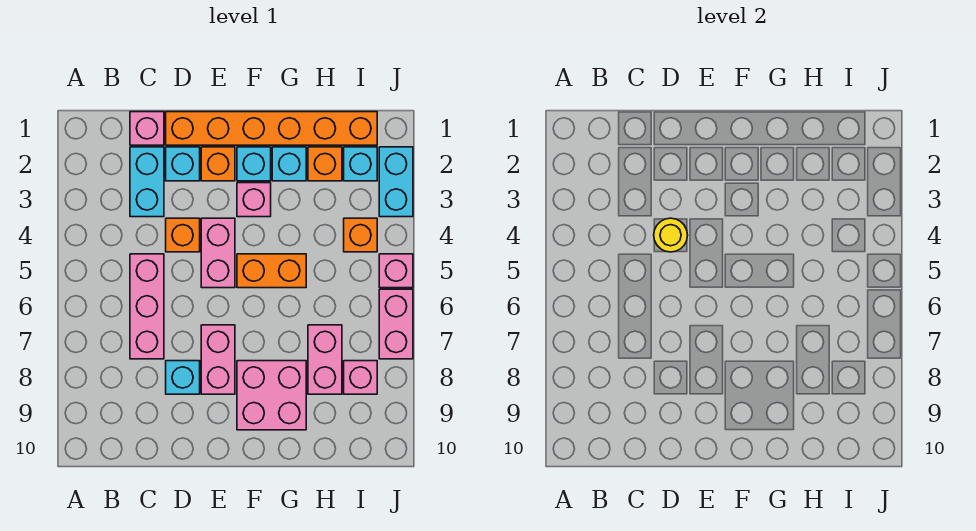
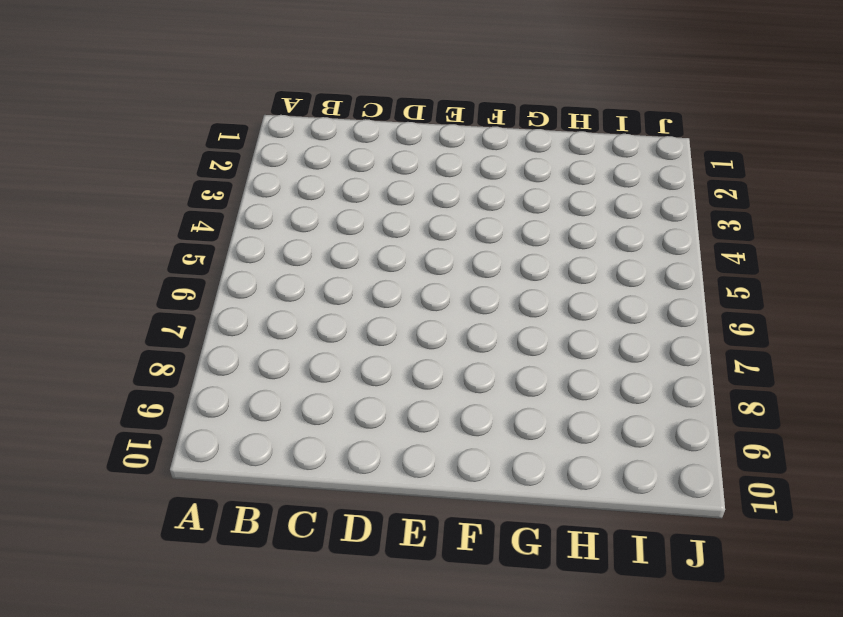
none -> pink brick C1 level 1
none -> cyan brick C2:C3 level 1
none -> pink brick C5:C7 level 1

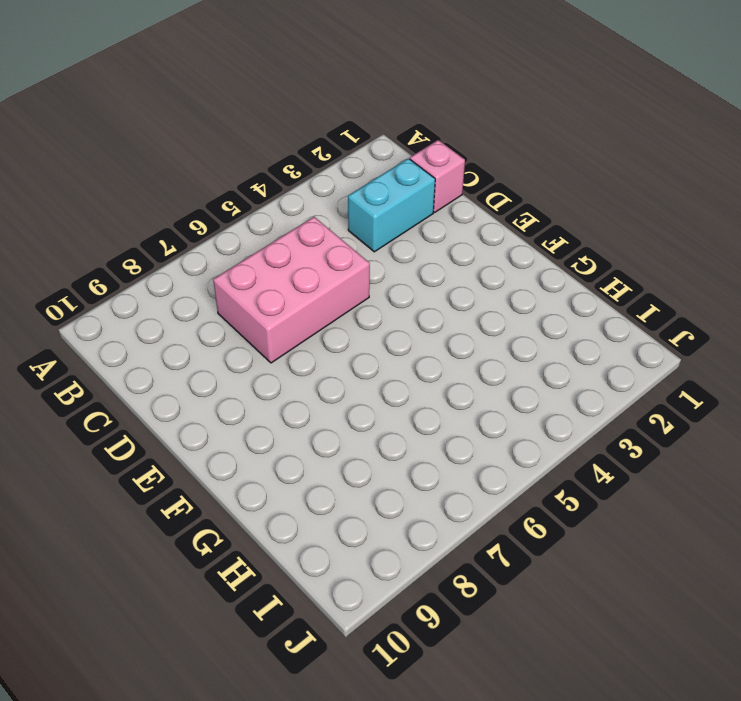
pink brick C5:D7 level 1 -> pink brick C5:C7 level 1
none -> orange brick D1:I1 level 1
none -> cyan brick D2 level 1
none -> orange brick D4 level 1

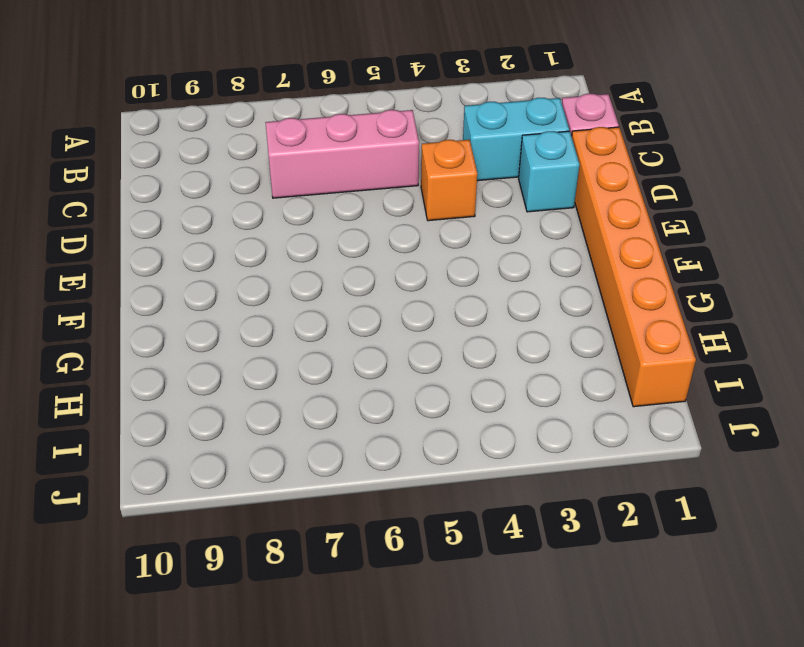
none -> cyan brick D8 level 1
none -> orange brick E2 level 1
none -> pink brick E4:E5 level 1

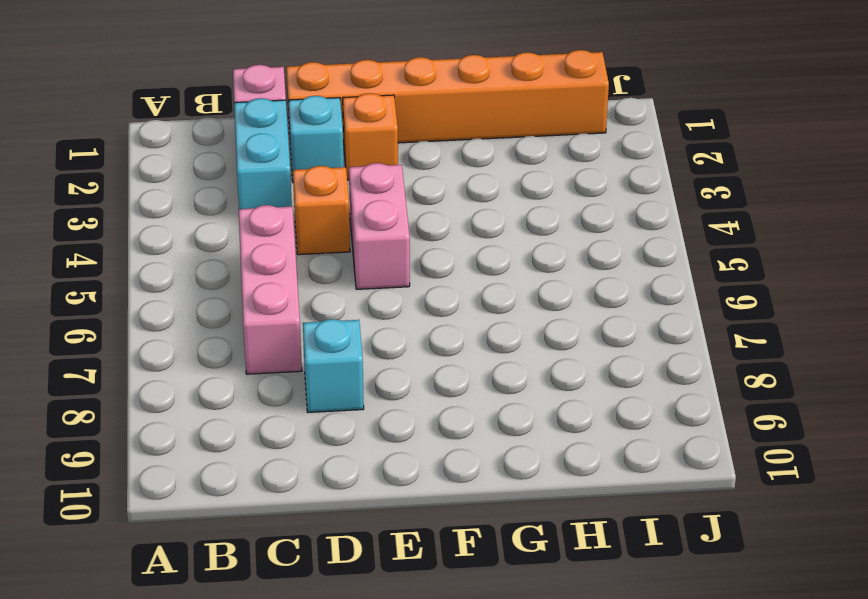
none -> pink brick E7:E8 level 1
none -> cyan brick F2 level 1
none -> pink brick F3 level 1

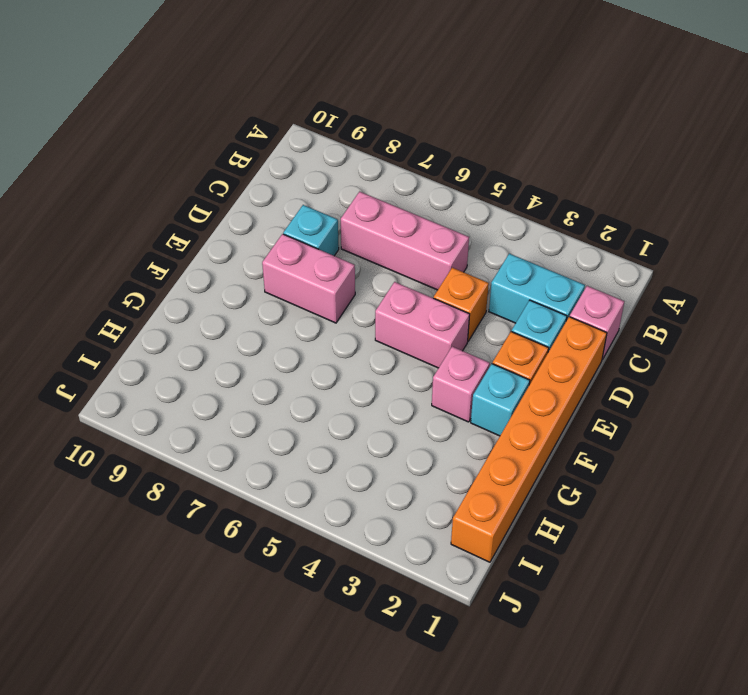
none -> orange brick F5:G5 level 1
none -> pink brick F8:G9 level 1
none -> cyan brick G2 level 1

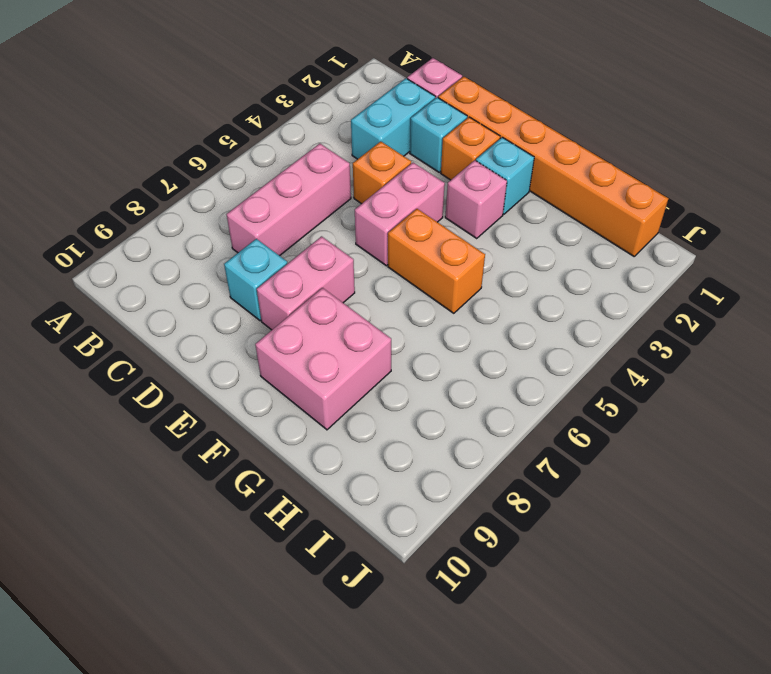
none -> cyan brick G2 level 1
none -> orange brick H2 level 1
none -> pink brick H7:H8 level 1

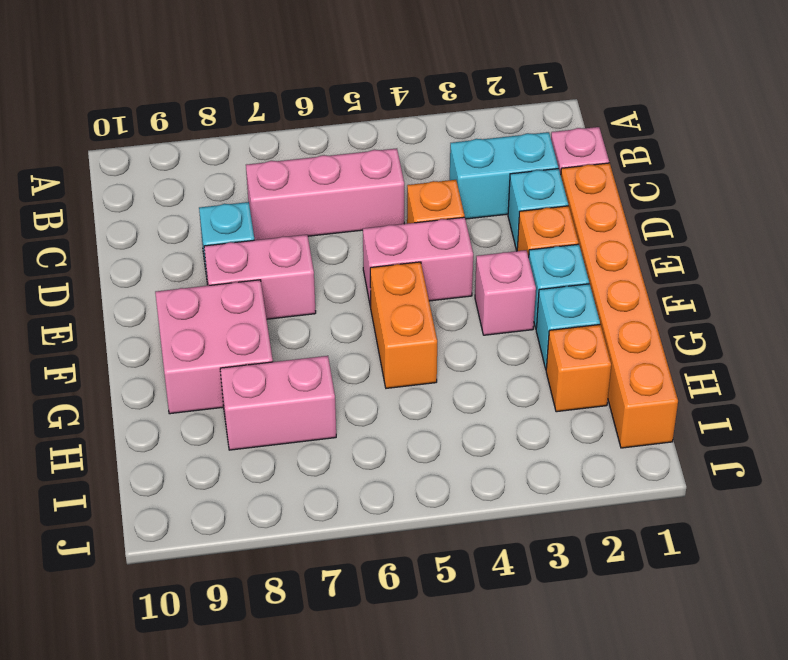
none -> cyan brick I2 level 1
none -> orange brick I4 level 1
none -> pink brick I8 level 1

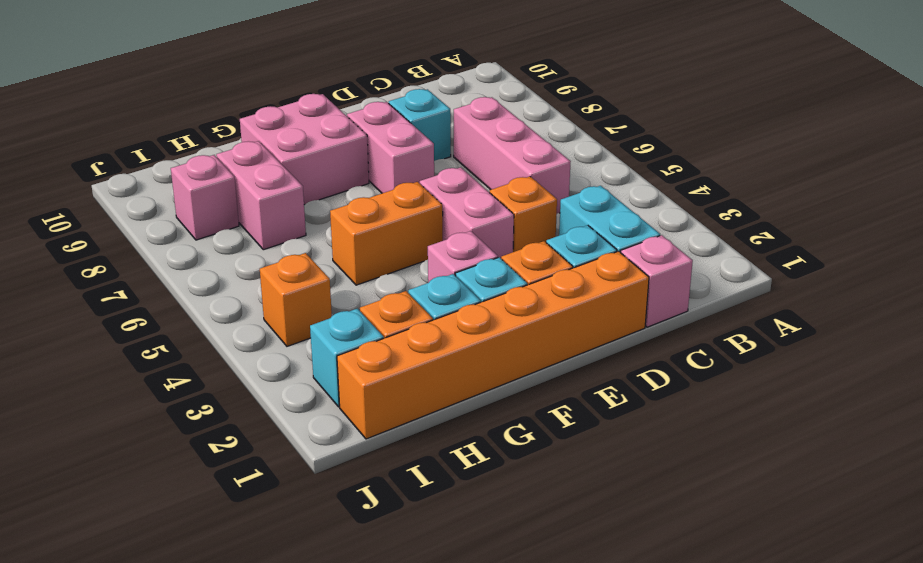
none -> cyan brick J2:J3 level 1
none -> pink brick J5 level 1
none -> pink brick J6:J7 level 1

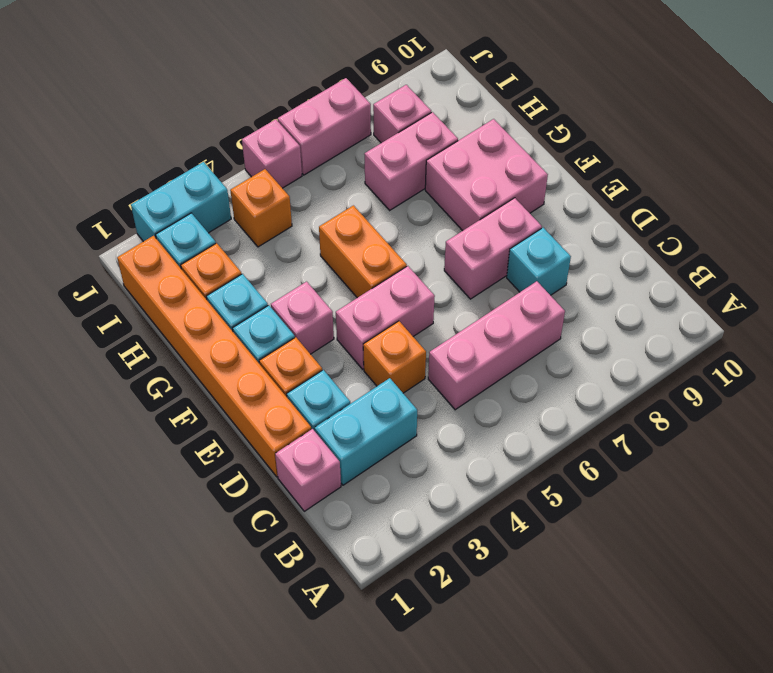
none -> yellow round brick D4 level 2

